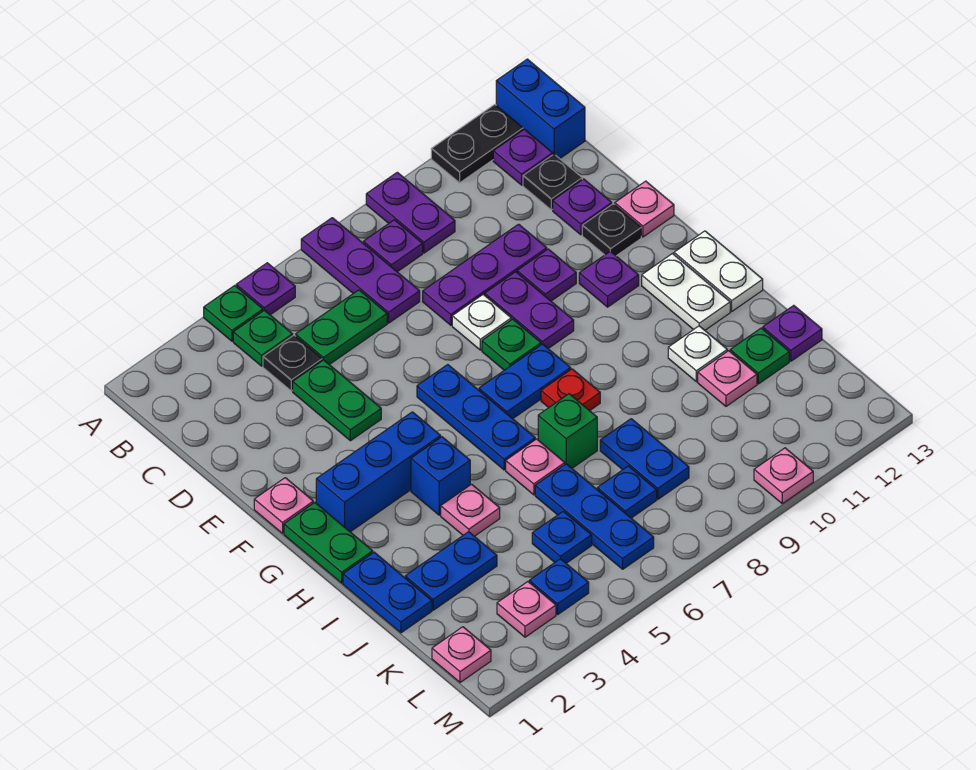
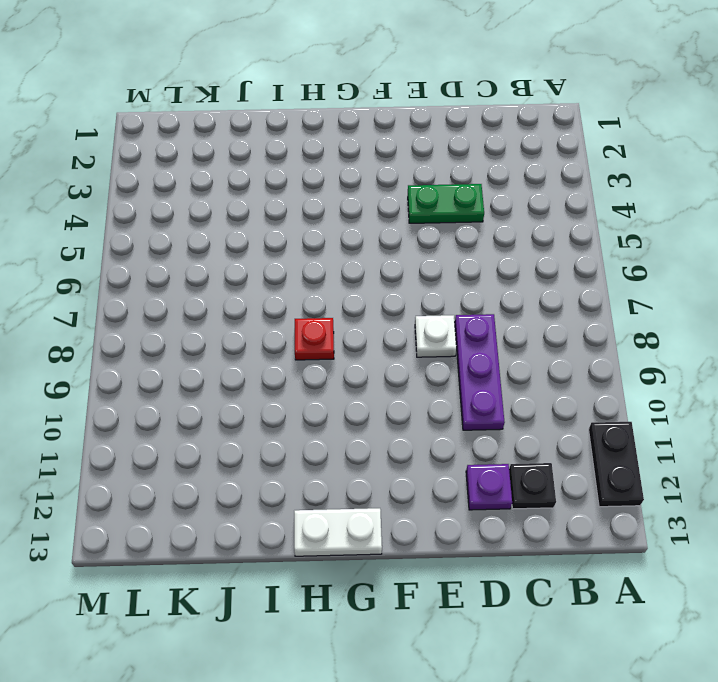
none -> green plate A4 level 1
none -> purple plate A5 level 1
none -> purple plate A7:C7 level 1
none -> purple plate A9:B9 level 1

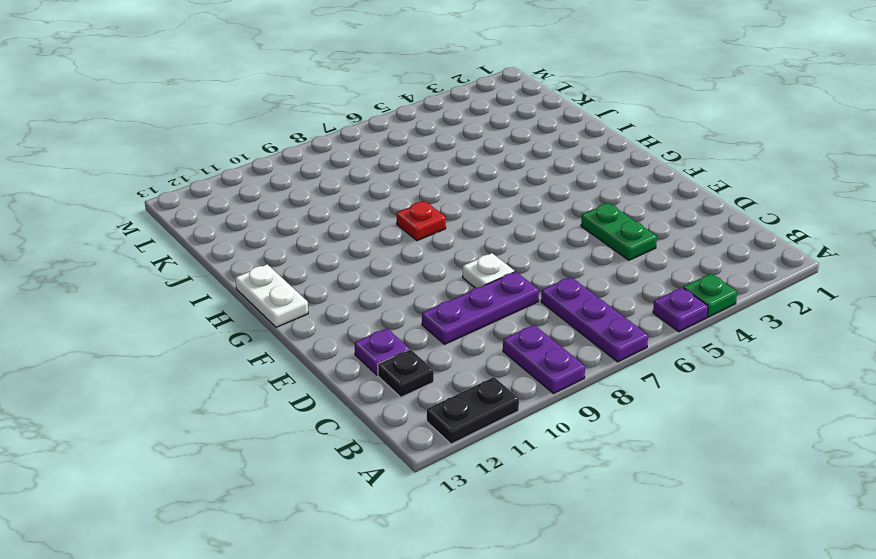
none -> blue brick A13:B13 level 1
none -> green plate B4 level 1
none -> purple plate B8 level 1
none -> purple plate B12 level 1

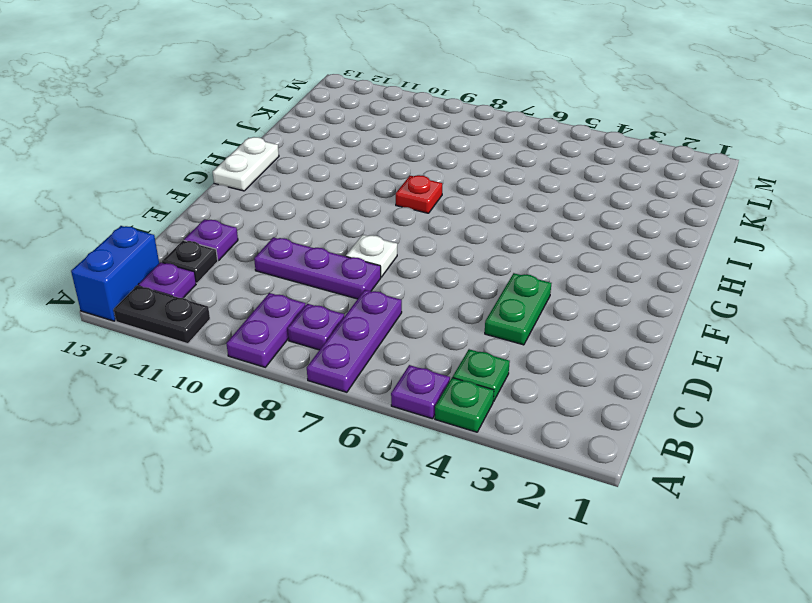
none -> black plate C4 level 1
none -> green plate C5:C6 level 1
none -> purple plate E9:F9 level 1
none -> purple plate E10 level 1

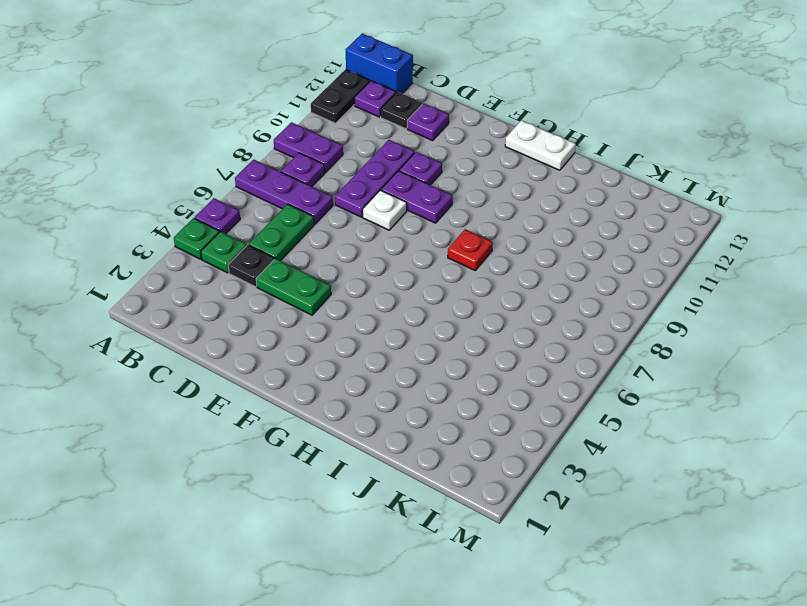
none -> black plate E12 level 1
none -> pink plate E13 level 1
none -> pink plate F1 level 1
none -> blue plate F6:H6 level 1

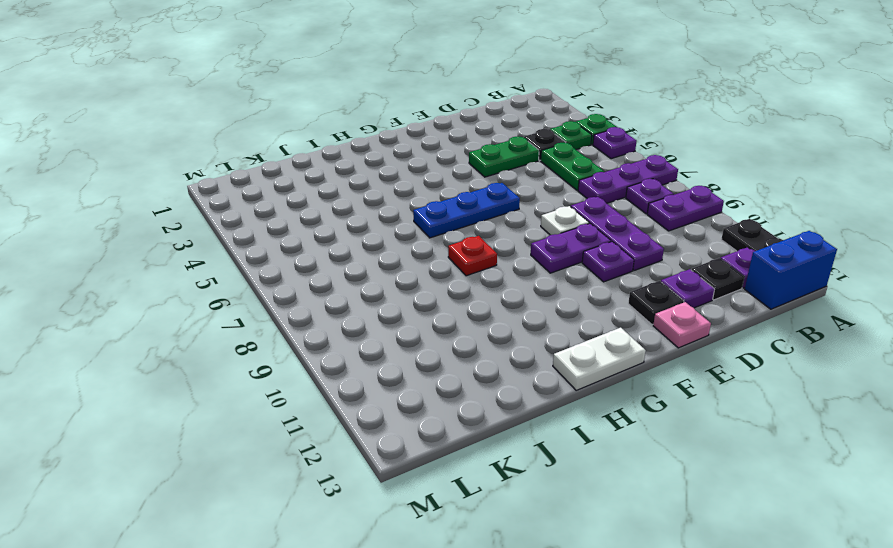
none -> pink plate F1 level 1
none -> green plate F8 level 1
none -> purple plate F11 level 1
none -> green plate G1:H1 level 1

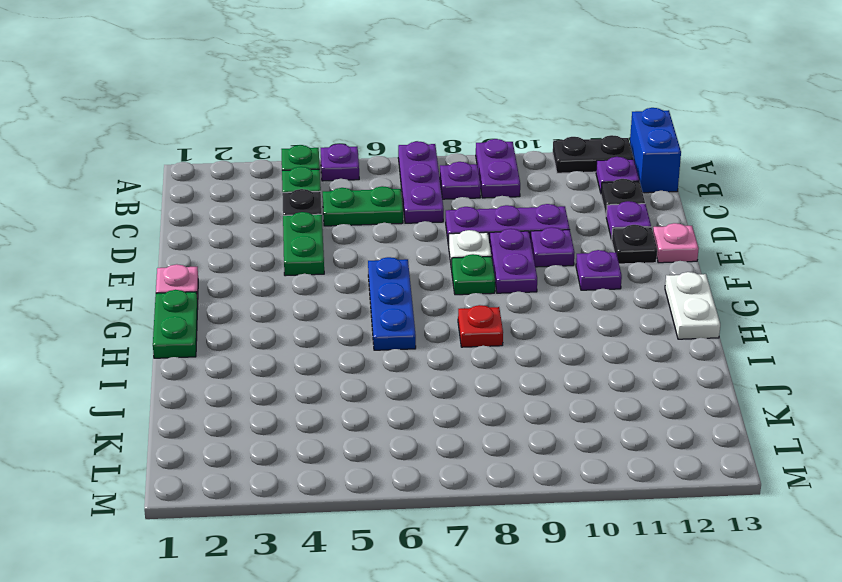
none -> blue brick G2:G4 level 1
none -> blue plate G7:G8 level 1
none -> white plate G12:H12 level 1
none -> blue brick H4 level 1

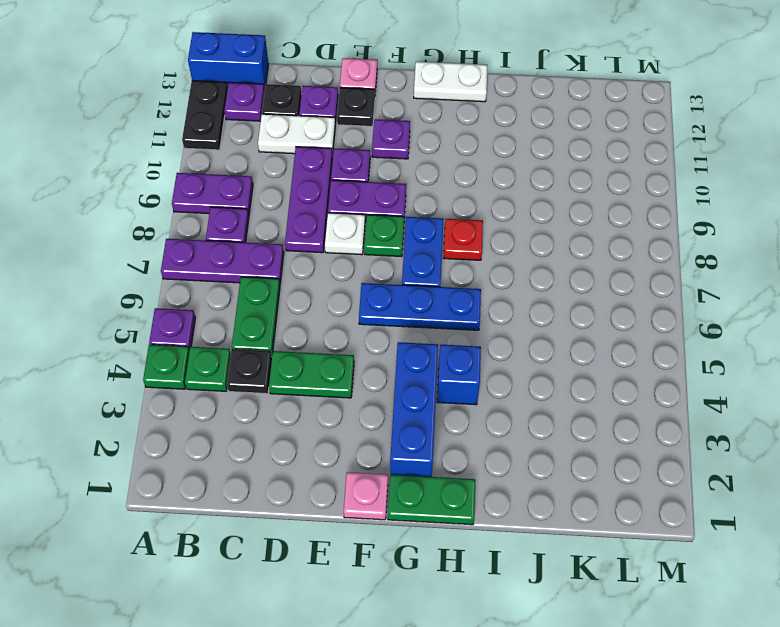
white plate C11:D11 level 1 -> white plate G12:H12 level 1
none -> blue plate I1:J1 level 1
none -> pink plate I4 level 1
none -> pink plate I6 level 1
none -> green brick I7 level 1

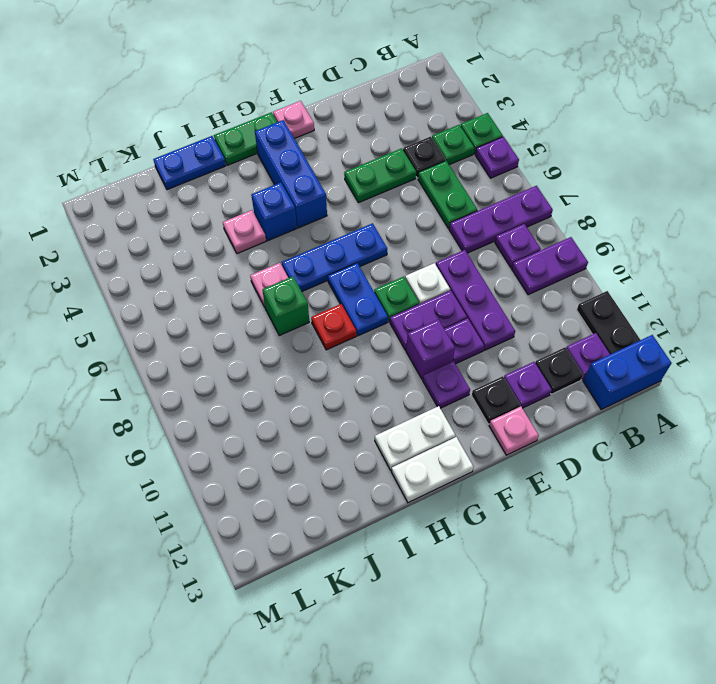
purple brick F10 level 1 -> none
none -> white plate I11 level 1
none -> blue plate J2:J3 level 1
none -> blue plate J6:L6 level 1
none -> blue plate J8:K8 level 1

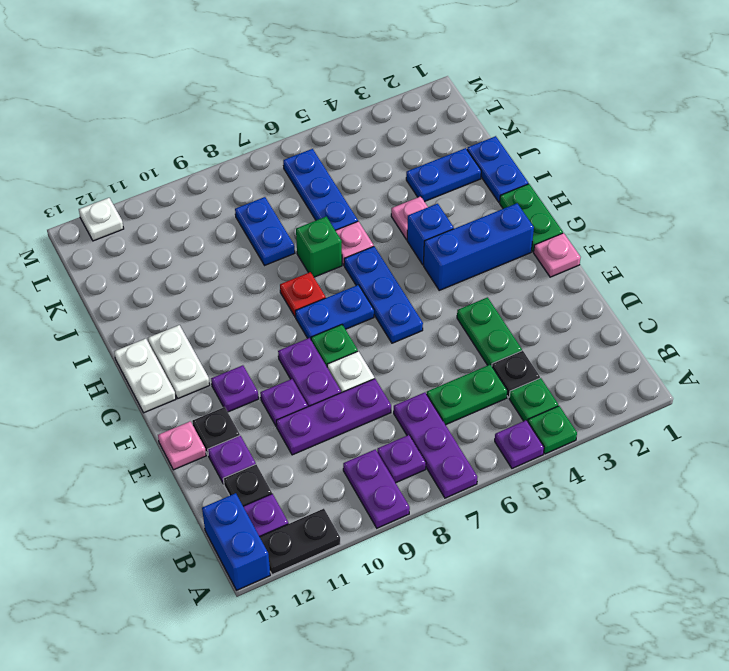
white plate M12 level 1 -> white plate I11 level 1
none -> pink plate J11 level 1
none -> green plate J12 level 1
none -> purple plate J13 level 1
none -> blue plate K5 level 1

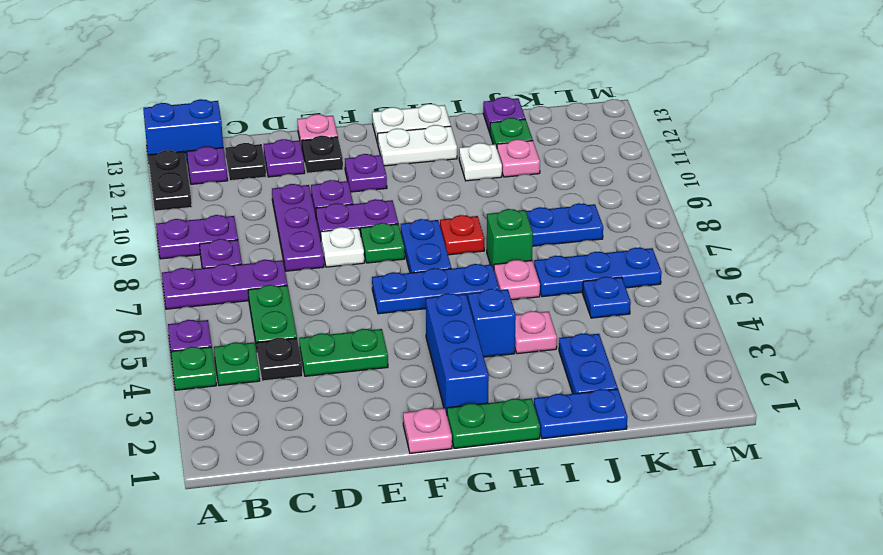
none -> blue plate K7 level 1
none -> pink plate L1 level 1
none -> pink plate L3 level 1
none -> blue plate L4 level 1

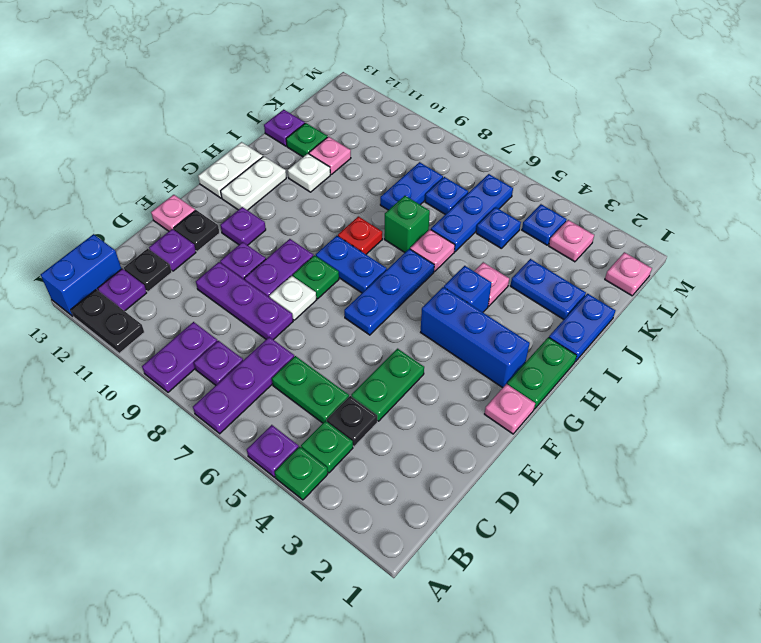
none -> pink plate M10 level 1

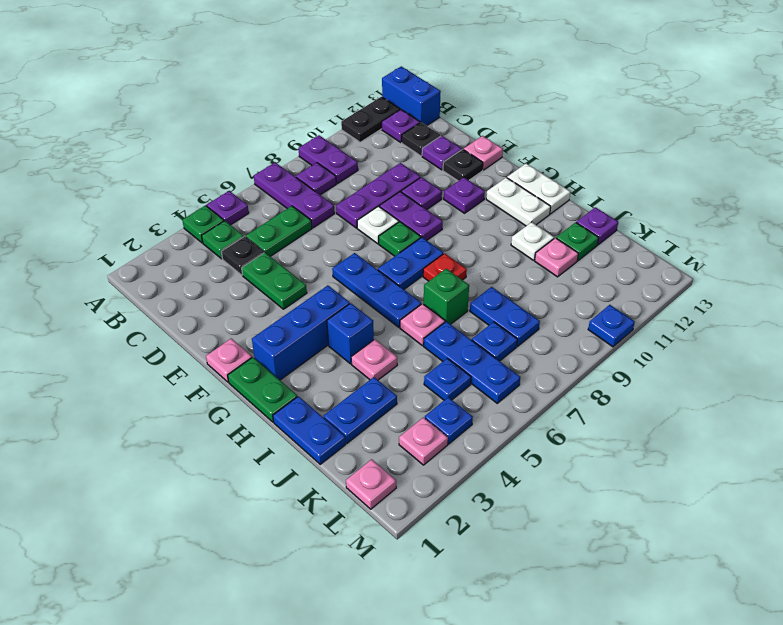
blue plate M10 level 1 -> pink plate M10 level 1

